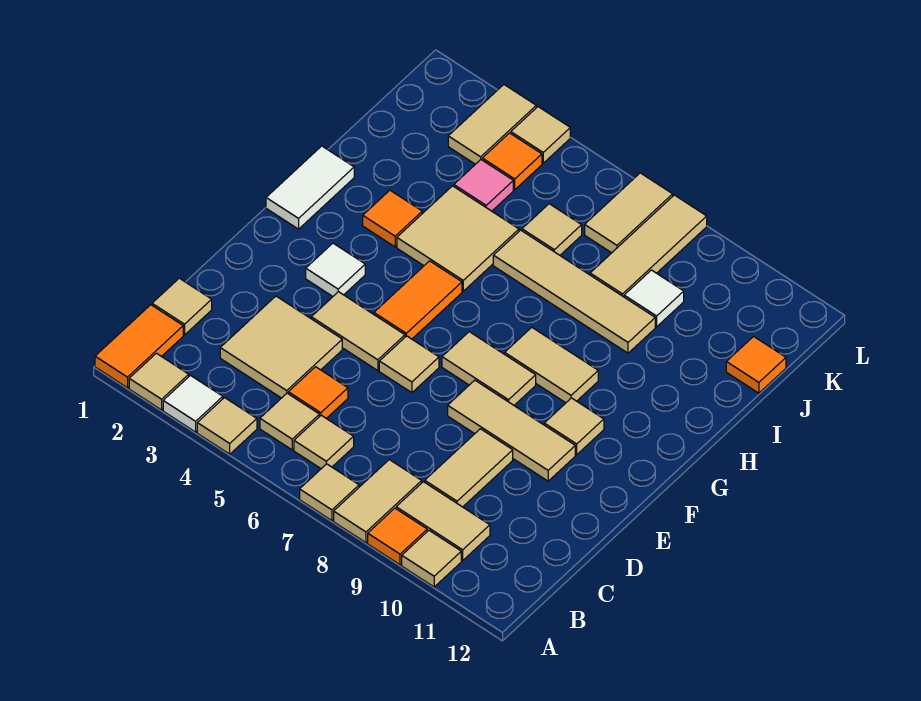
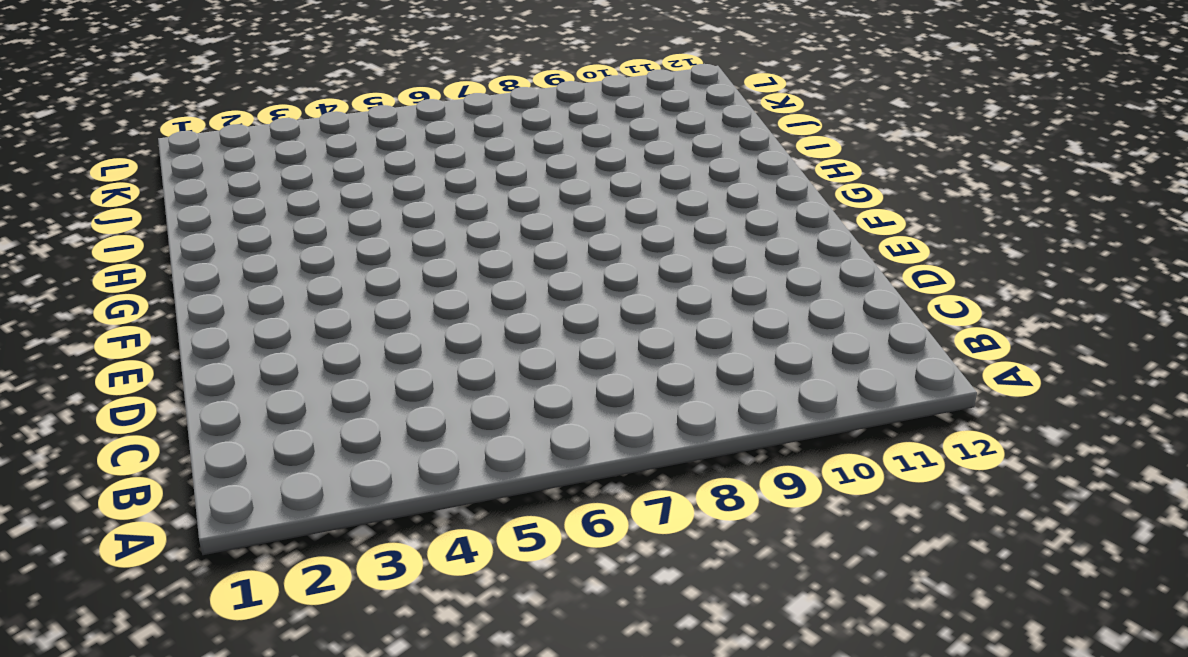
none -> orange tile A1:B1 level 1
none -> tan tile A2 level 1
none -> white tile A3 level 1
none -> tan tile A4 level 1

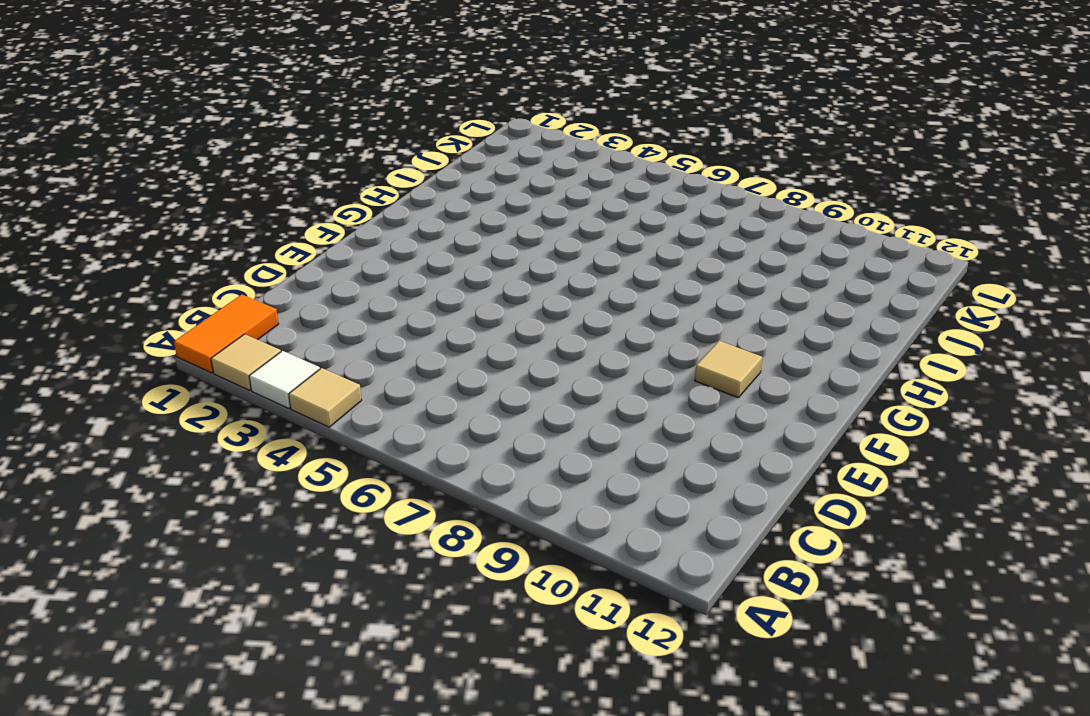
none -> tan tile A7 level 1
none -> tan tile A8:B8 level 1
none -> orange tile A9 level 1
none -> tan tile A10 level 1

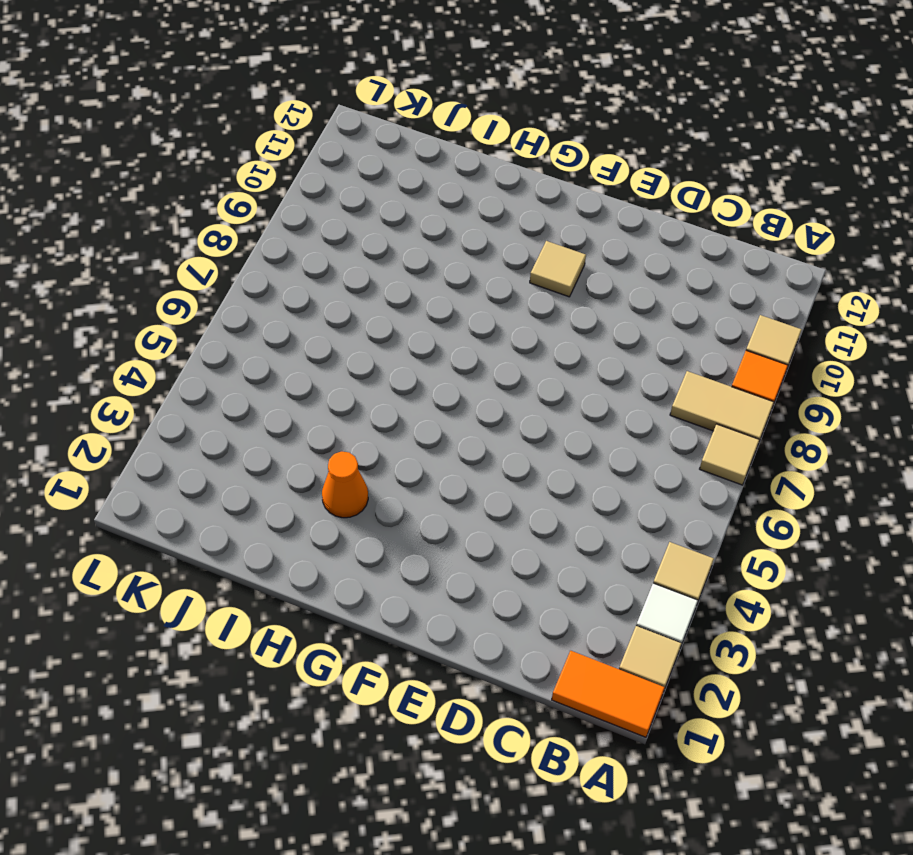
orange cone H3 level 1 -> orange tile H3 level 1
none -> tan tile B5 level 1
none -> tan tile B6 level 1
none -> tan tile B9:B10 level 1
none -> tan tile C1 level 1

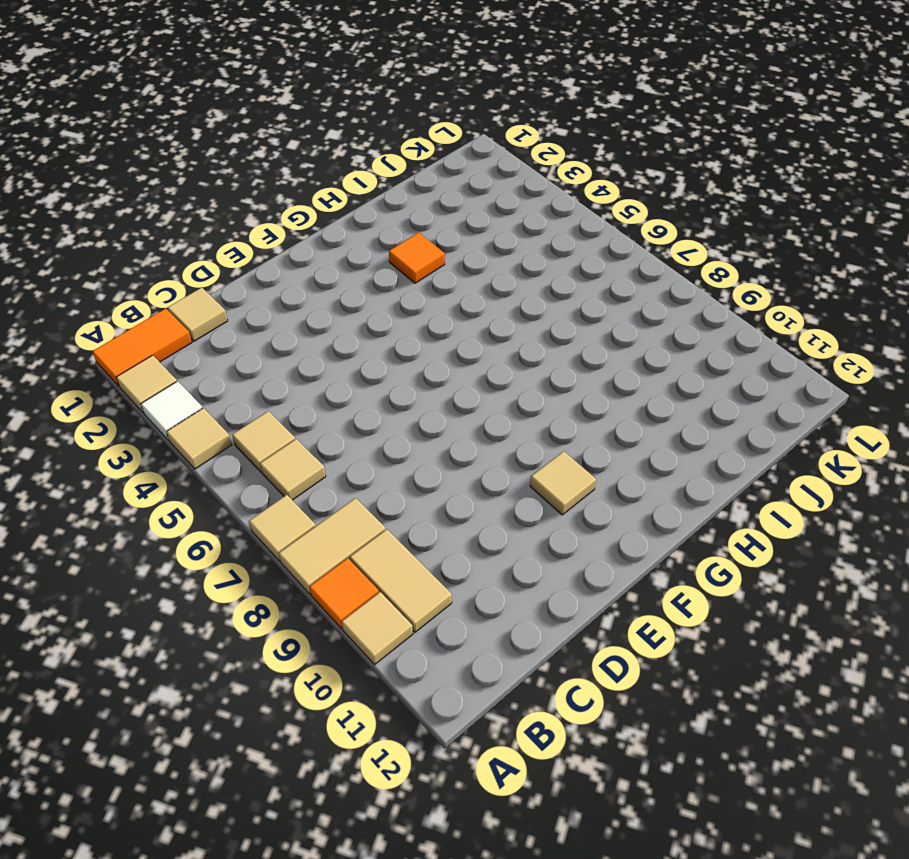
none -> tan tile C3:D4 level 1
none -> orange tile C5 level 1
none -> tan tile C9:D9 level 1
none -> tan tile E4:E5 level 1

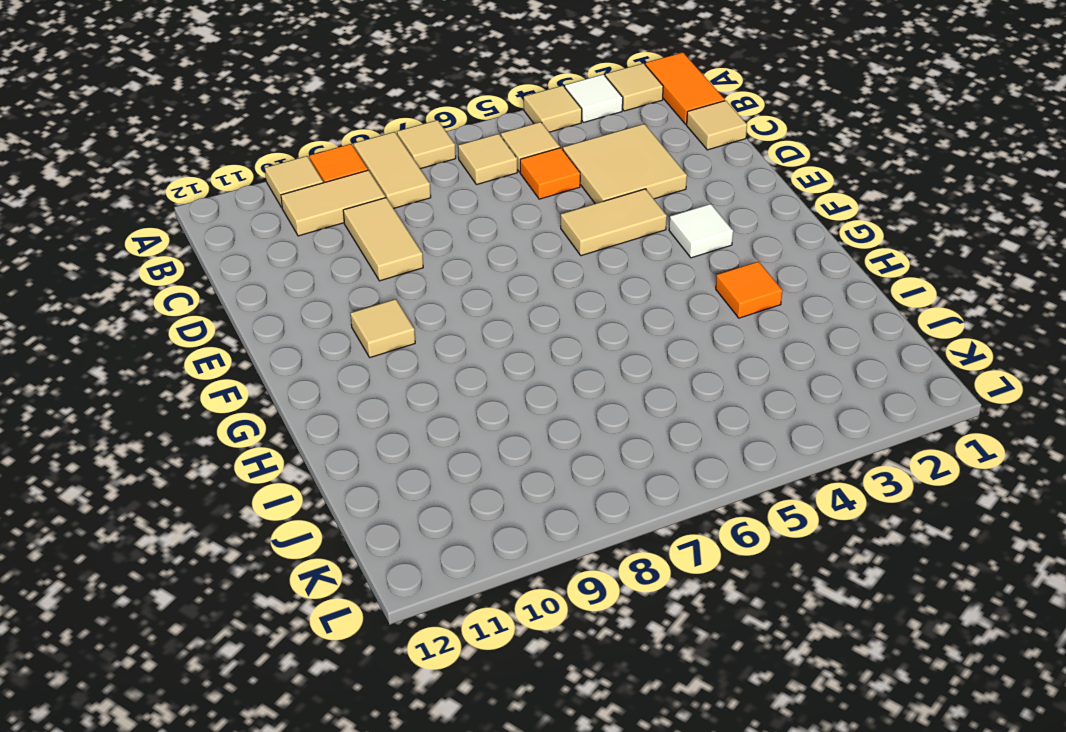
none -> tan tile E6 level 1
none -> tan tile E8:E10 level 1
none -> orange tile F5:G5 level 1
none -> tan tile F7:F8 level 1

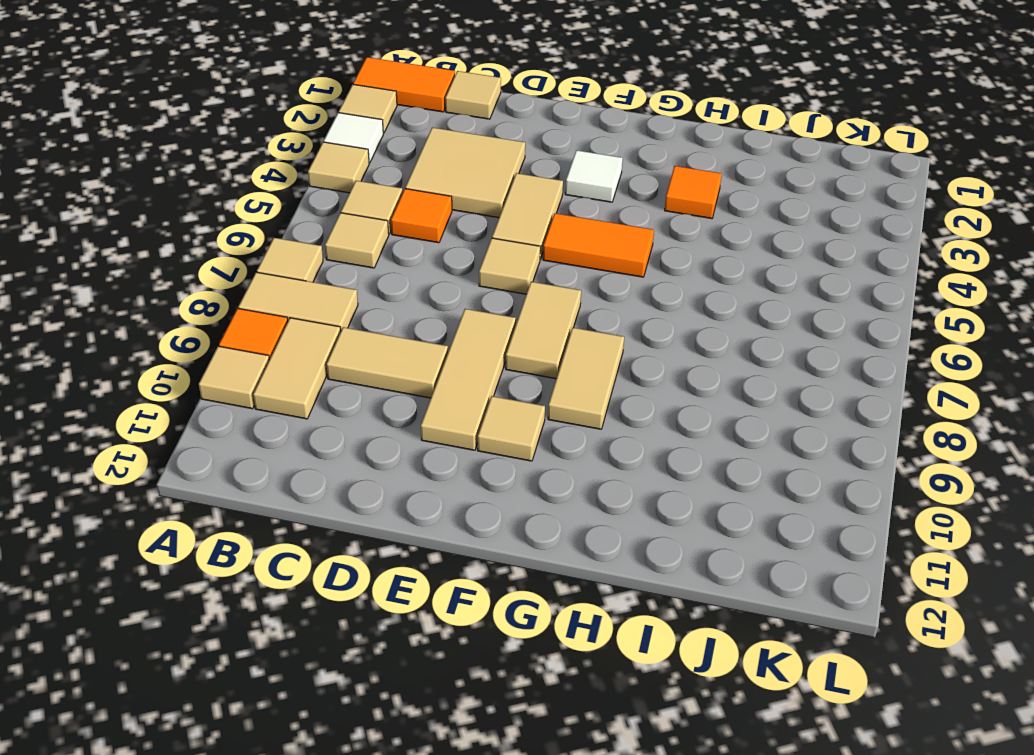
none -> white tile G1:H1 level 1
none -> tan tile H4:I5 level 1
none -> tan tile I6:I9 level 1
none -> pink tile J4 level 1

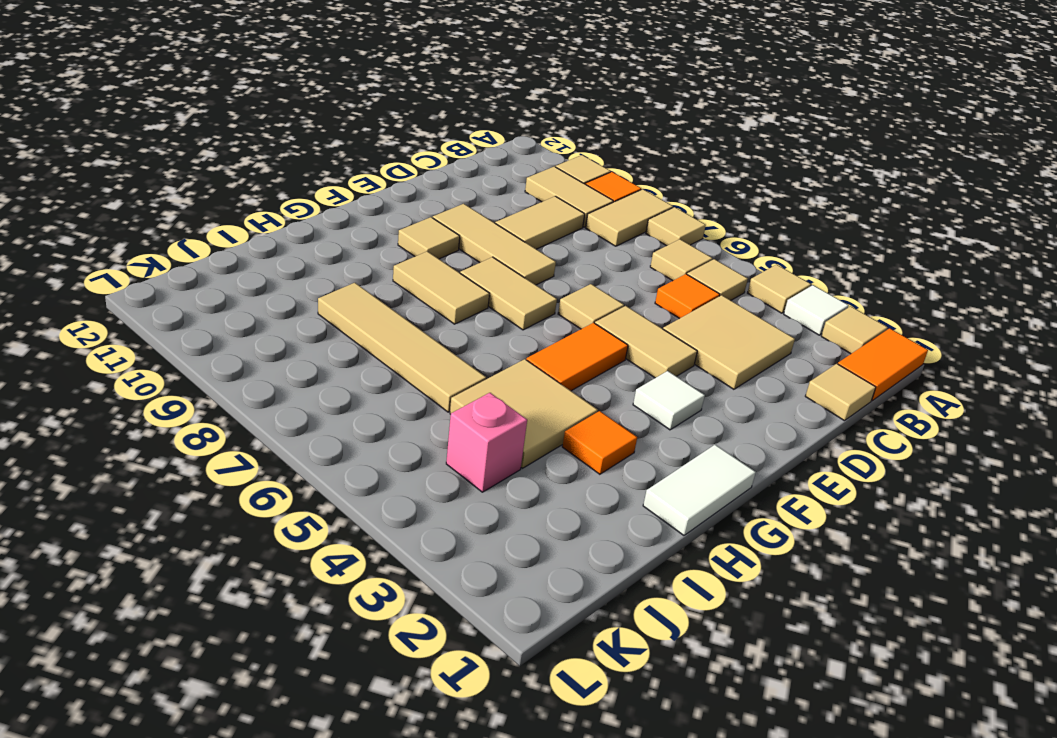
pink brick J4 level 1 -> pink tile J4 level 1
none -> tan tile J6 level 1
none -> tan tile J8:L8 level 1
none -> white tile J9 level 1
none -> orange tile J12 level 1

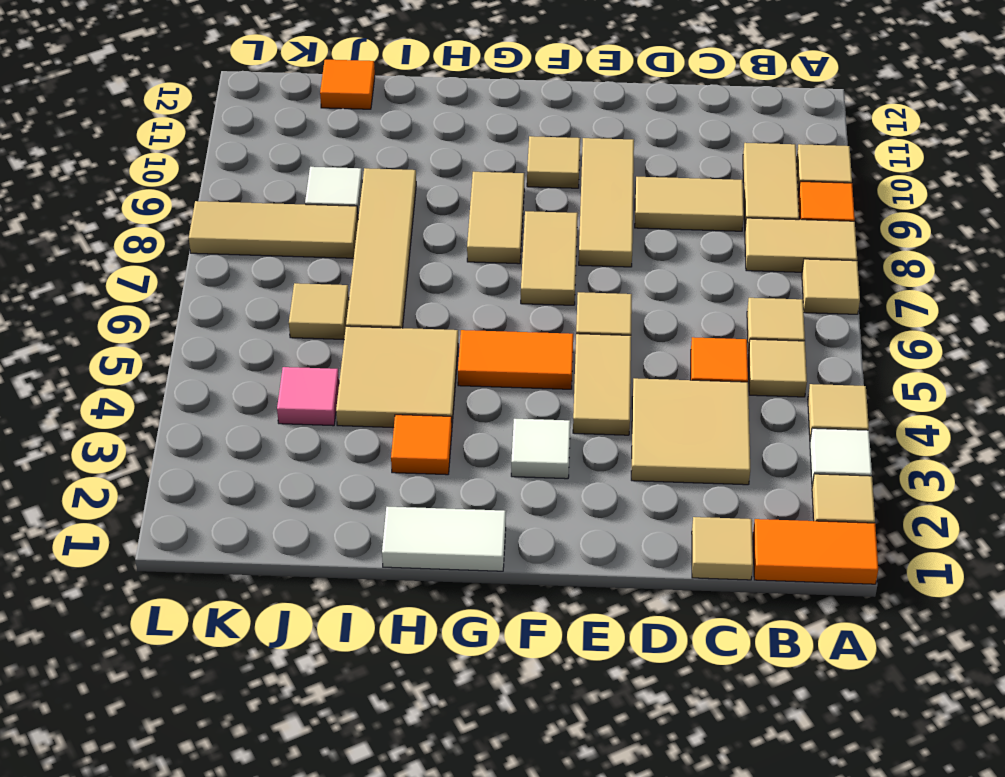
none -> tan tile K3:L3 level 1
none -> orange tile K4 level 1
none -> tan tile K7:L7 level 1
none -> tan tile L4 level 1

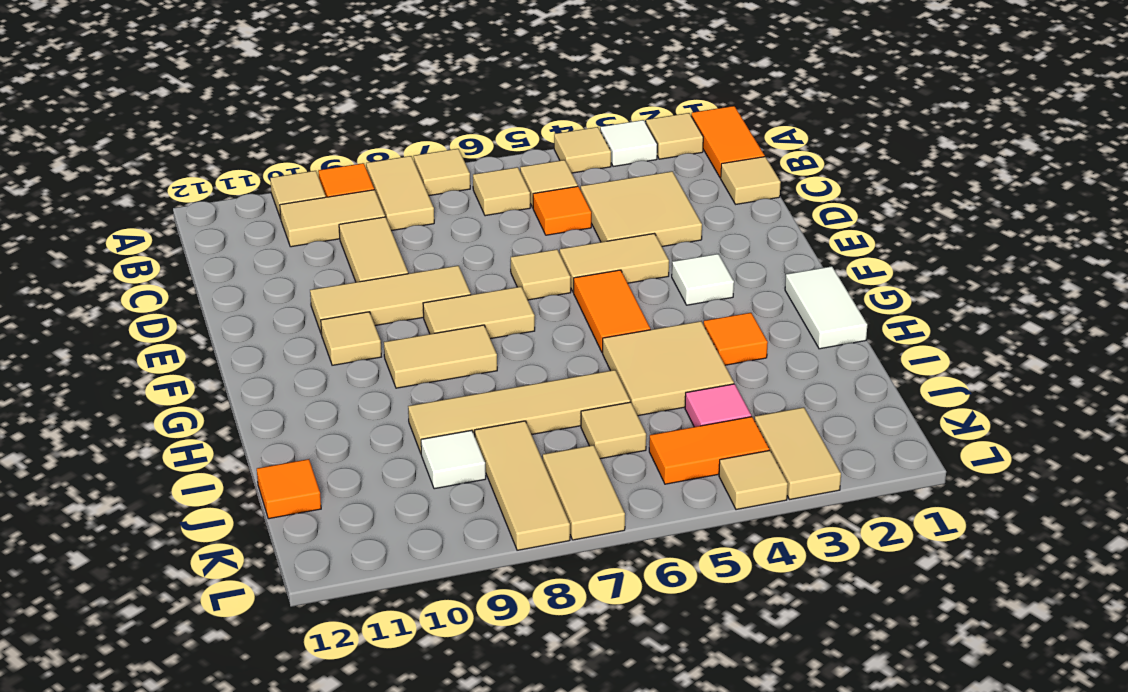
orange tile K4:K5 level 1 -> orange tile K4 level 1

